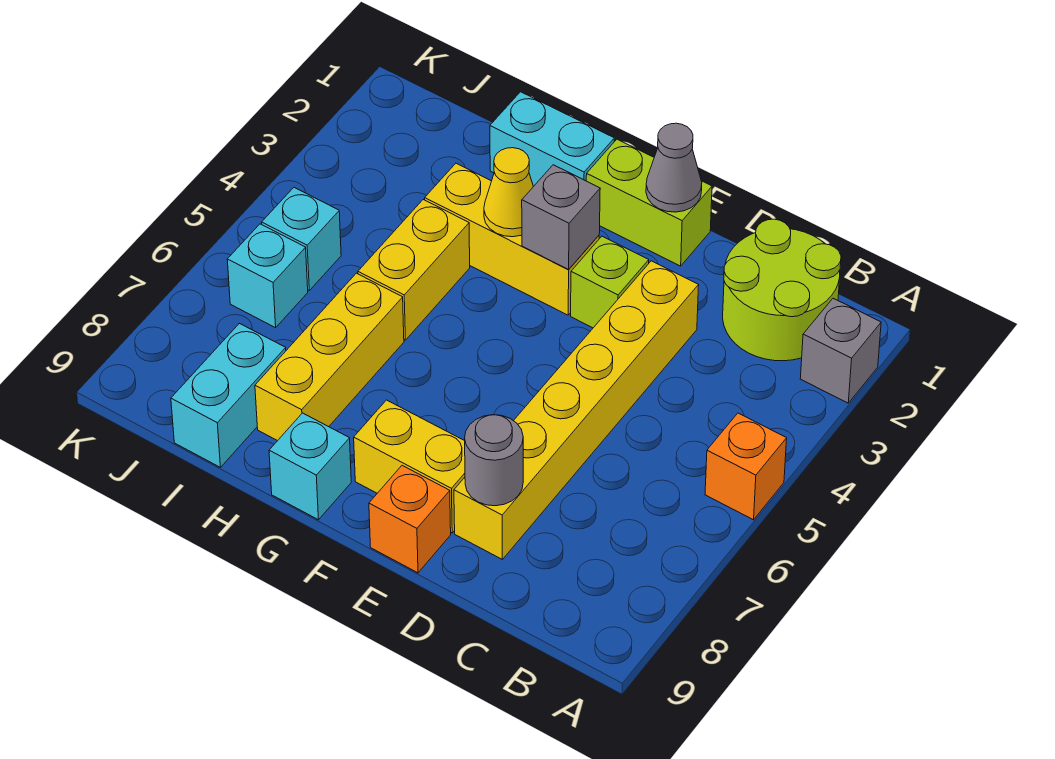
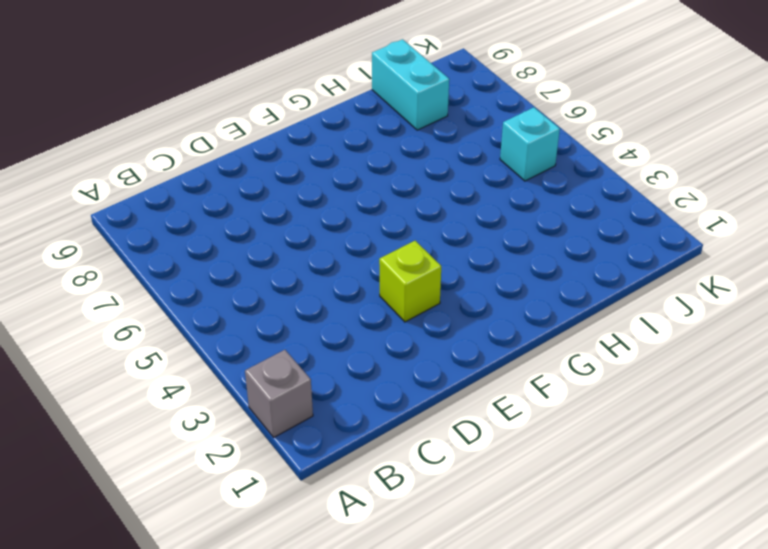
none -> orange brick A5 level 1
none -> lime round brick B1:C2 level 1
none -> yellow brick D3:D8 level 1

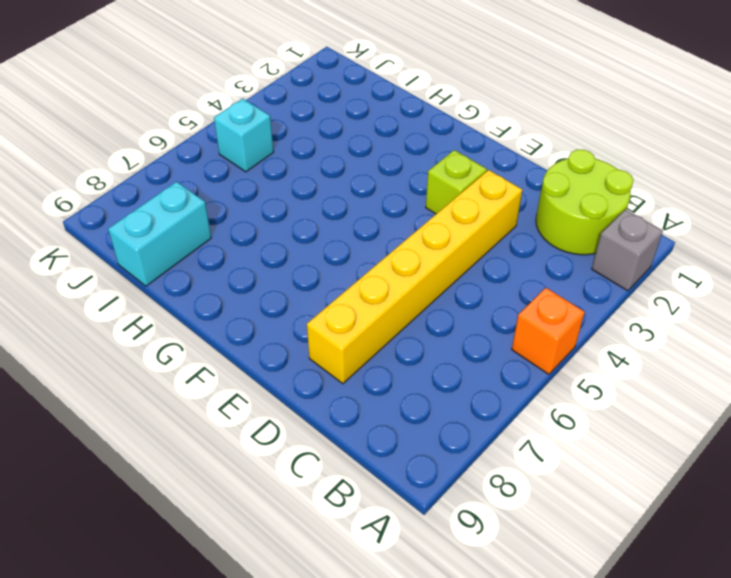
none -> lime brick E1:F1 level 1
none -> yellow brick E8:F8 level 1
none -> orange brick E9 level 1

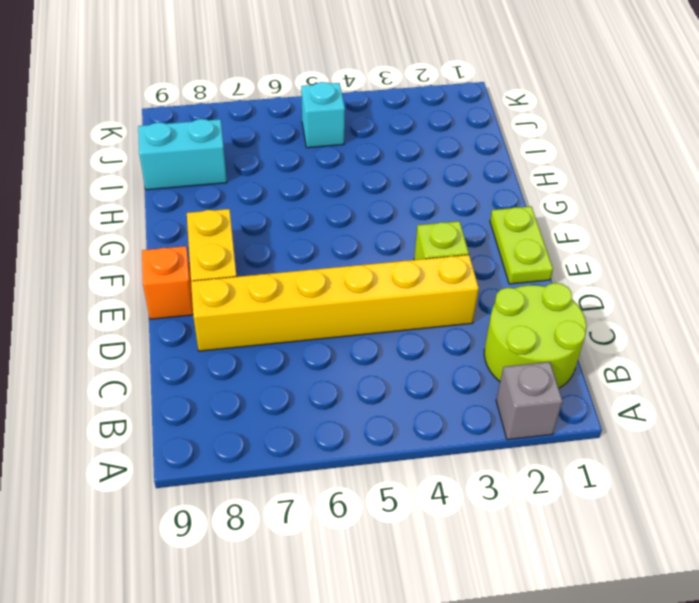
lime plate E1:F1 level 1 -> lime brick E1:F1 level 1
none -> orange brick A5 level 1
none -> yellow brick F3:H3 level 1
none -> cyan brick G1:H1 level 1

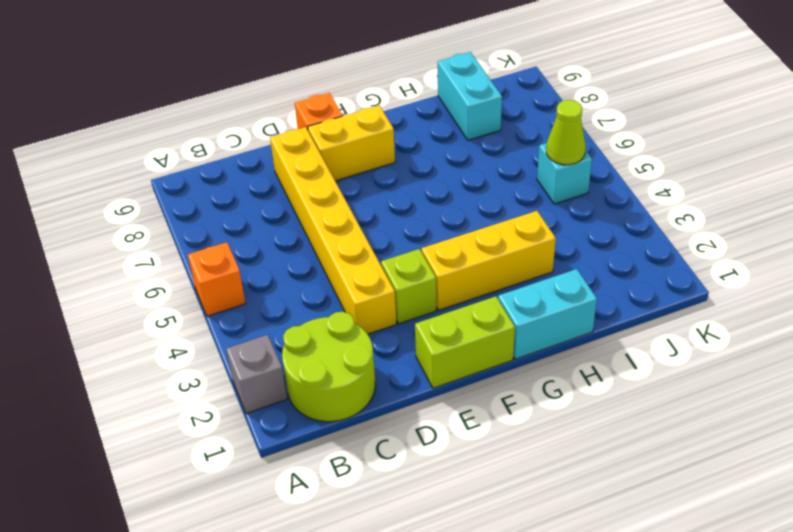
lime cone J5 level 2 -> none
none -> cyan brick G9 level 1
none -> yellow brick H4:H5 level 1
none -> yellow brick H6:H8 level 1

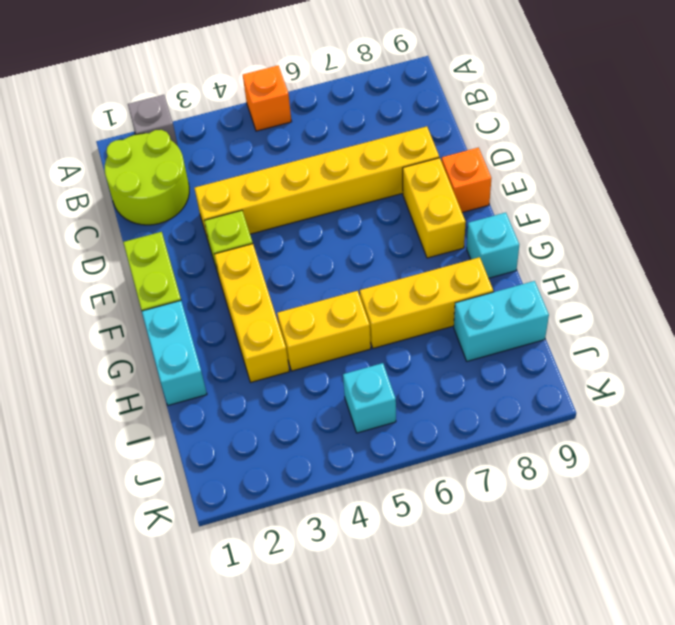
none -> cyan brick J6 level 1
none -> grey round brick D8 level 2
none -> grey cone E1 level 2

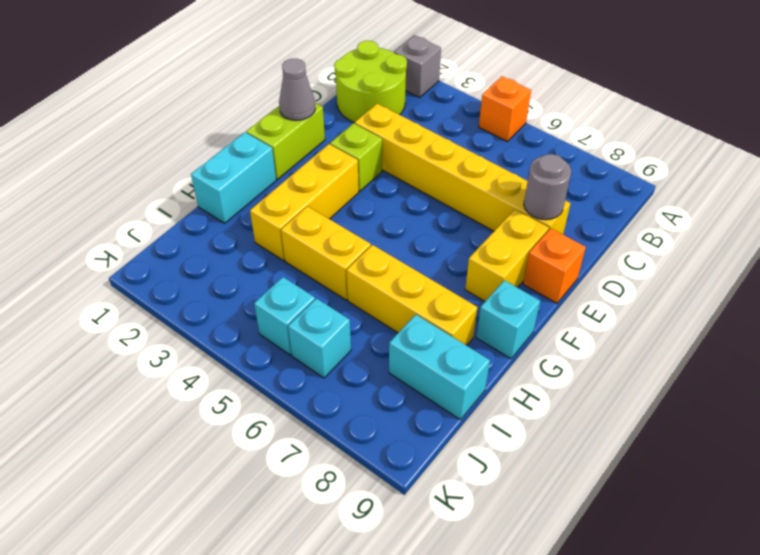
none -> grey brick F3 level 2
none -> yellow cone G3 level 2

